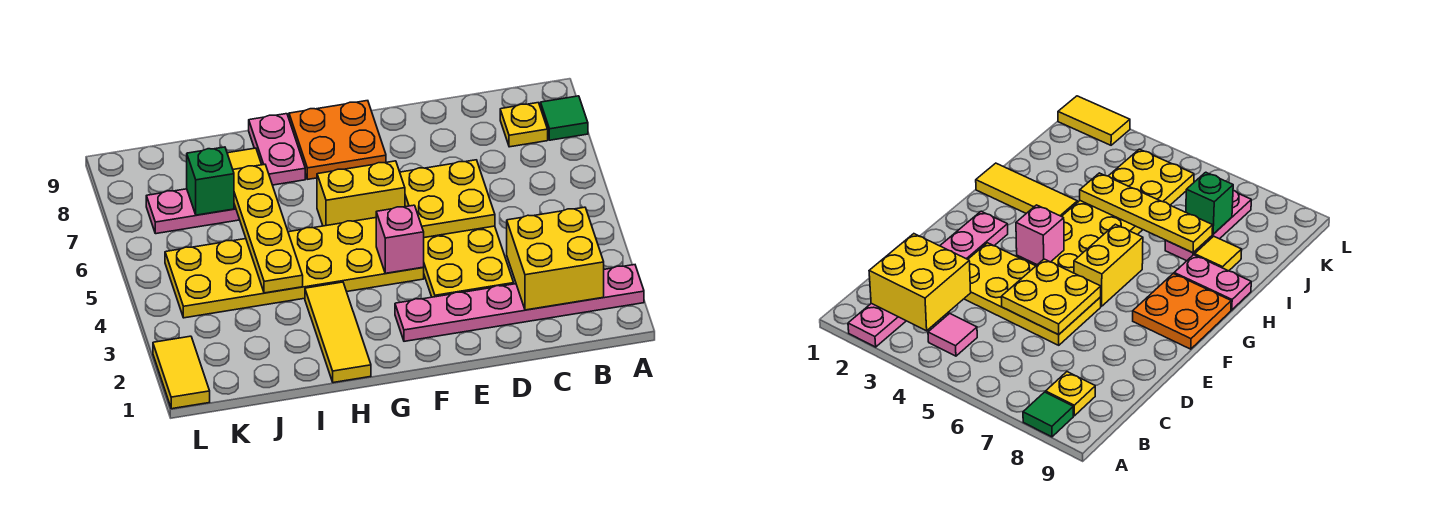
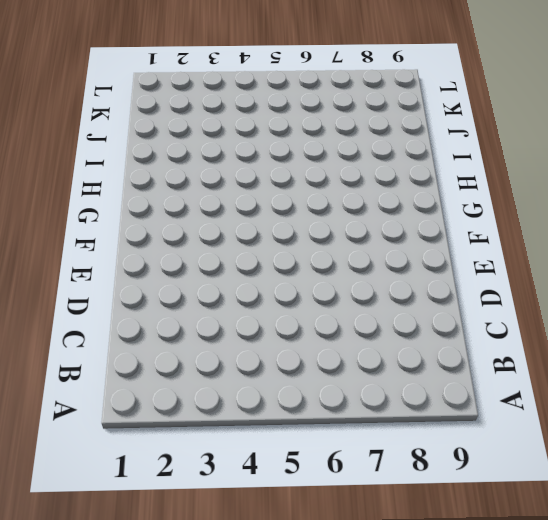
none -> pink plate A2:F2 level 1
none -> green tile A8 level 1
none -> pink tile B4 level 1

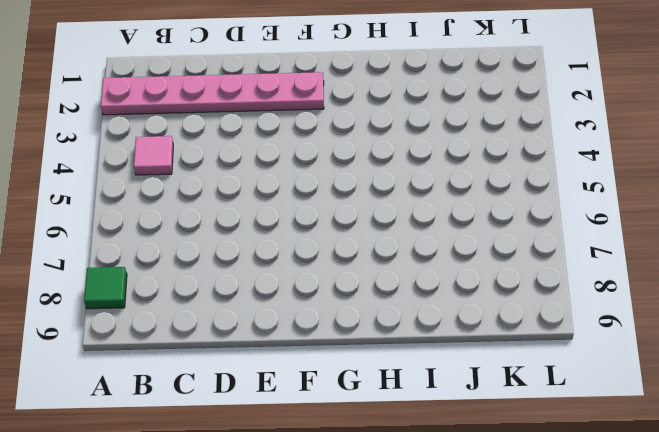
none -> yellow plate B8 level 1
none -> yellow plate D3:E6 level 1
none -> yellow plate F4:K5 level 1

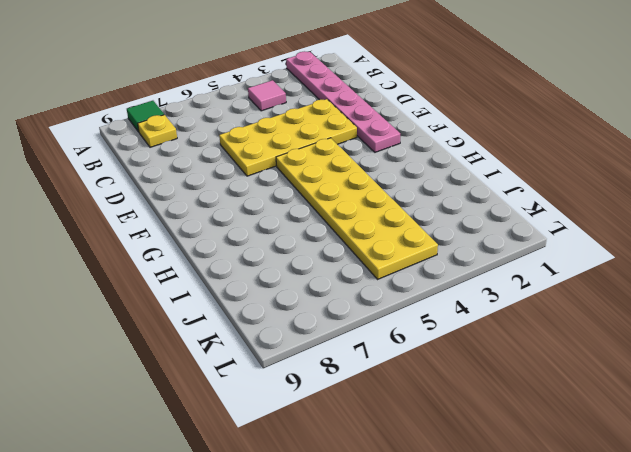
none -> yellow brick F6:G6 level 1
none -> orange plate F8:G9 level 1
none -> yellow tile H1:H3 level 1

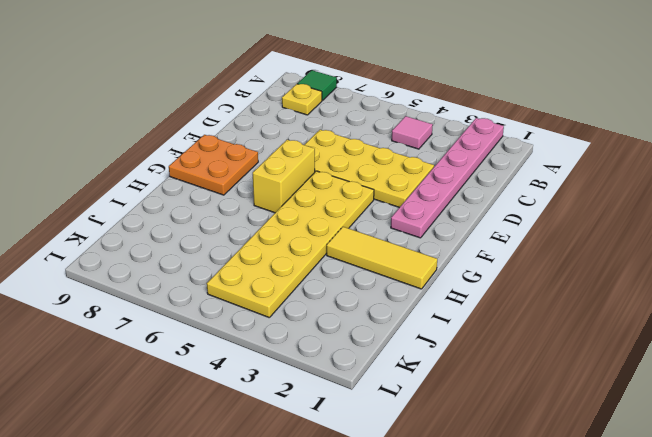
none -> pink plate H8:H9 level 1
none -> pink plate I7:K7 level 1
none -> yellow tile I8 level 1

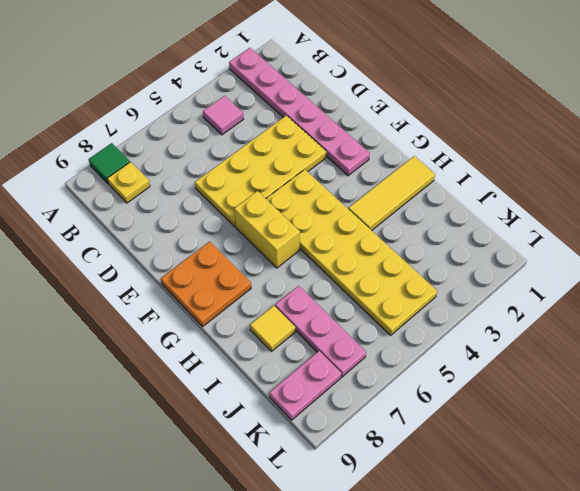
pink plate K8:K9 level 1 -> pink plate H8:H9 level 1
none -> yellow tile L1:L2 level 1
none -> yellow brick B2:C3 level 2
none -> yellow plate D5:E6 level 2

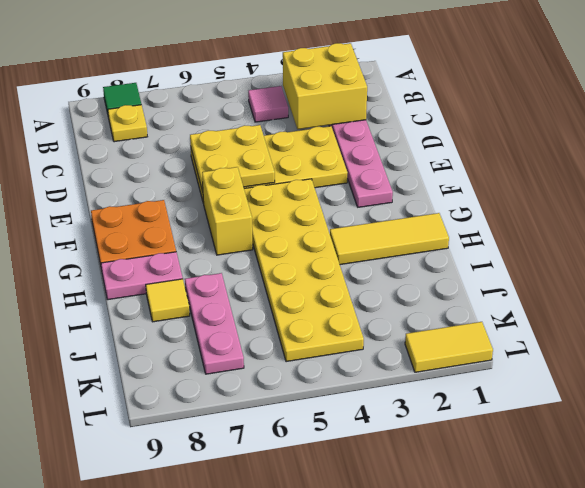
none -> pink brick F4 level 2
none -> yellow plate I4:I7 level 2
none -> green brick J7 level 2

